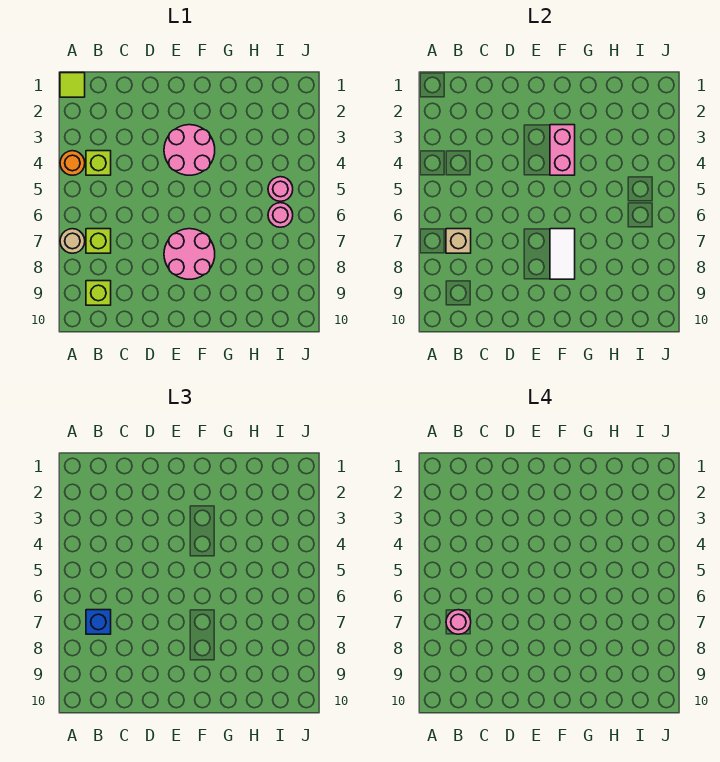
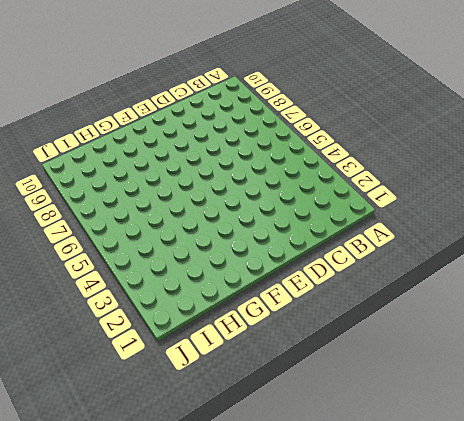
none -> lime tile A1 level 1
none -> orange round brick A4 level 1
none -> tan round brick A7 level 1

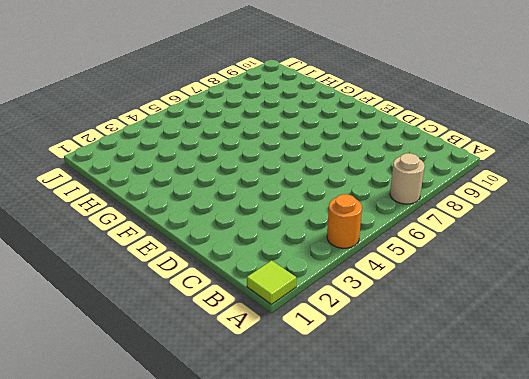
none -> lime brick B4 level 1
none -> lime brick B7 level 1
none -> lime brick B9 level 1

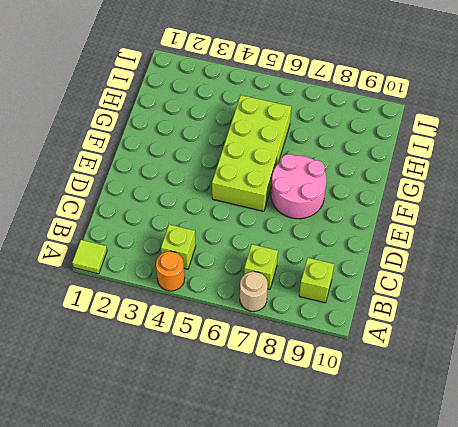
lime brick E5:H6 level 1 -> none
none -> pink round brick E3:F4 level 1
none -> pink round brick I5 level 1
none -> pink round brick I6 level 1

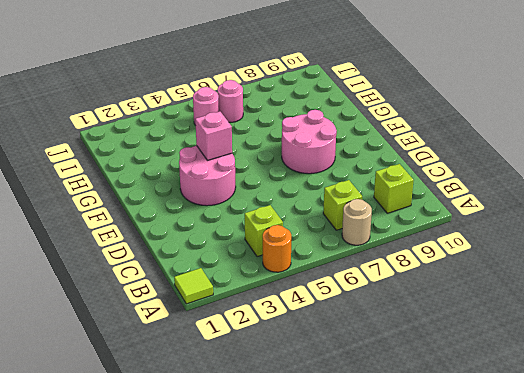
pink brick F4 level 2 -> pink brick F3:F4 level 2
none -> tan brick B7 level 2
none -> white tile F7:F8 level 2
none -> blue brick B7 level 3

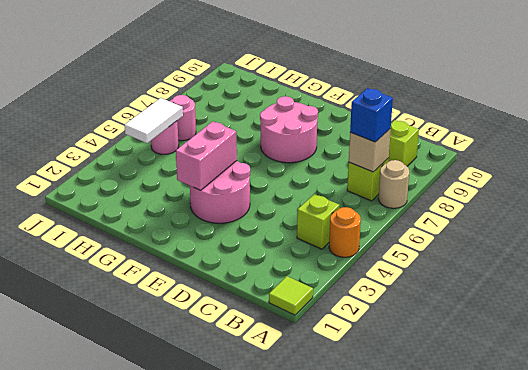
white tile I4:I5 level 2 -> white tile F7:F8 level 2
none -> pink round brick B7 level 4

